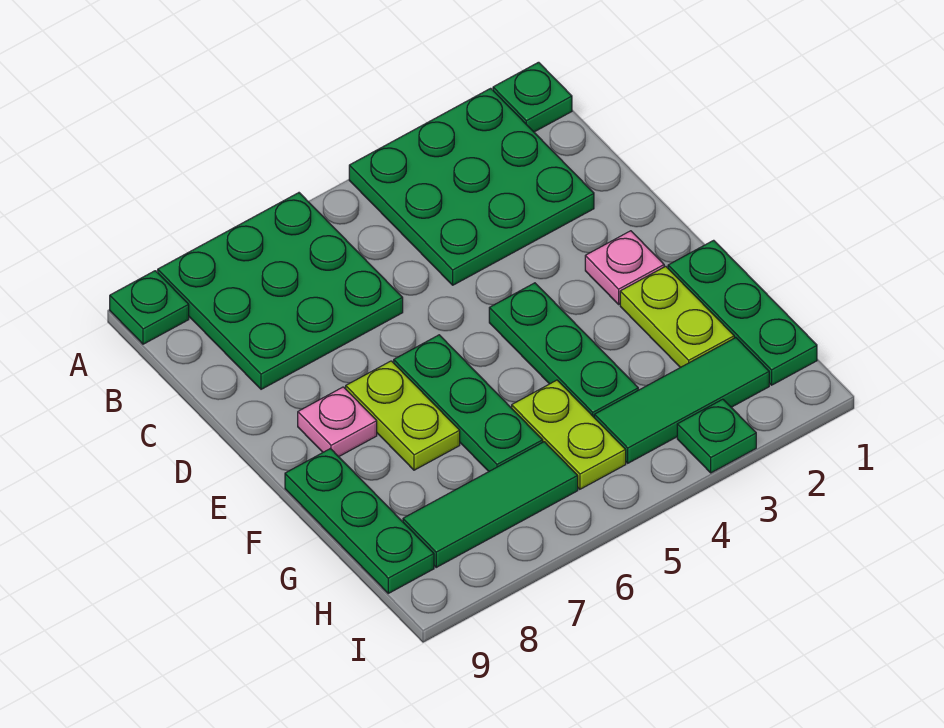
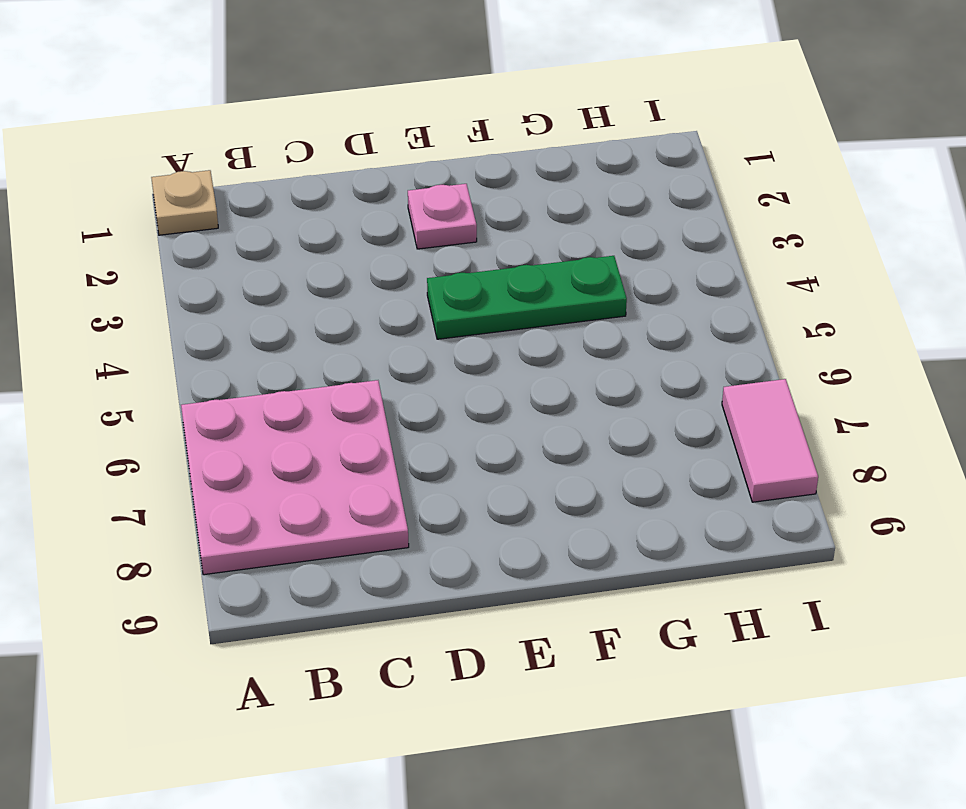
tan plate A1 level 1 -> green plate A1 level 1
pink plate A6:C8 level 1 -> green plate A6:C8 level 1
pink tile I7:I8 level 1 -> none
none -> green plate A2:C4 level 1
none -> green plate A9 level 1
none -> green plate E6:G6 level 1

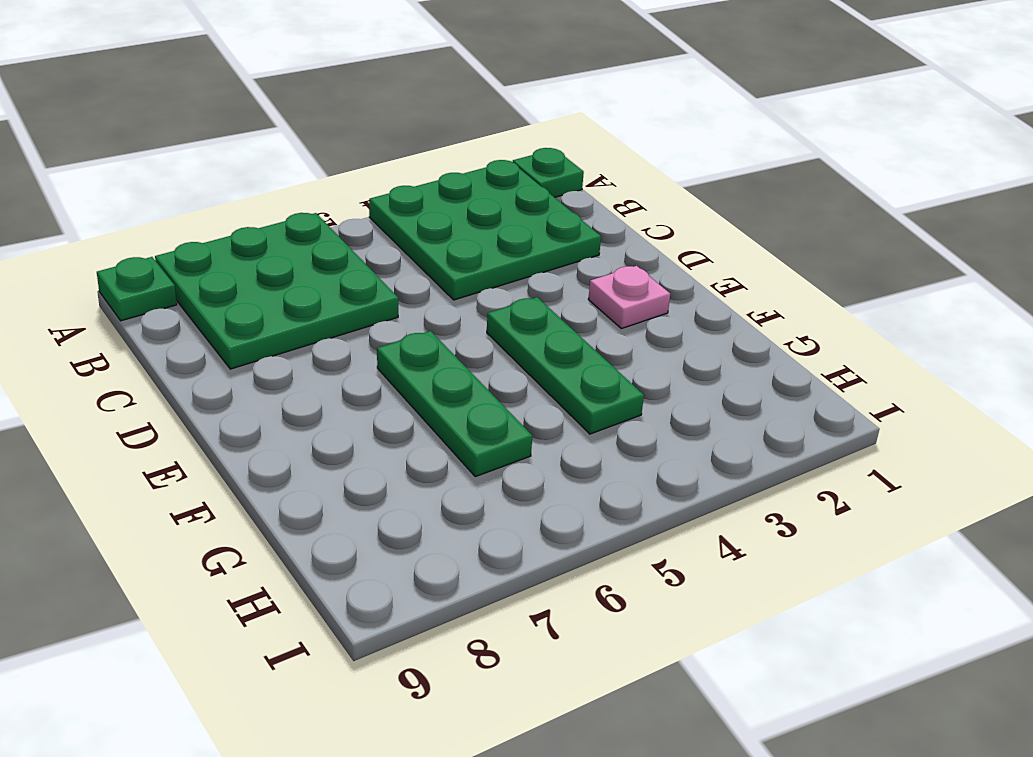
none -> lime plate E7:F7 level 1
none -> pink plate E8 level 1
none -> green plate F1:H1 level 1

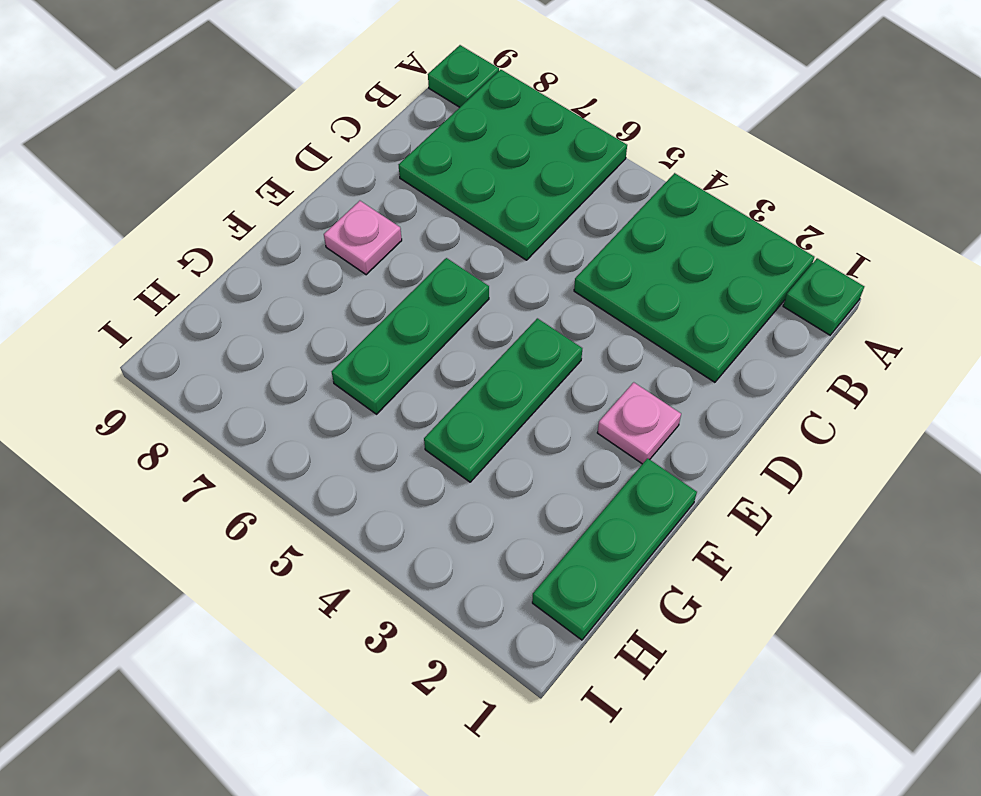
none -> lime plate E7:F7 level 1
none -> lime plate F2:G2 level 1
none -> green plate F9:H9 level 1

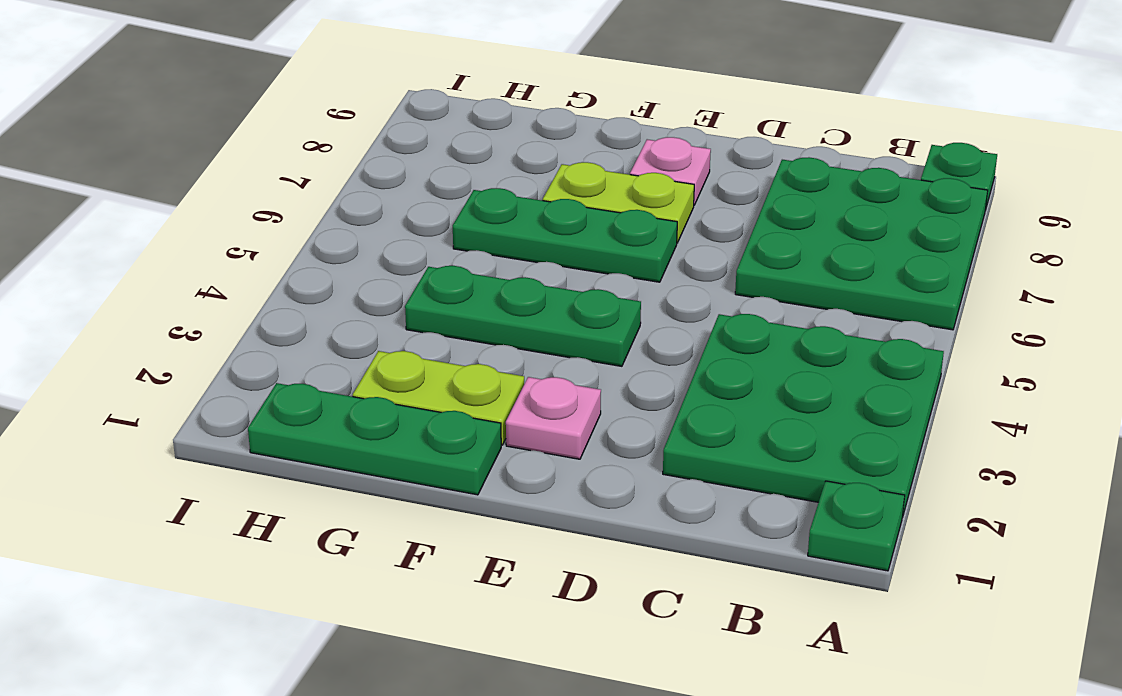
none -> green plate F9:H9 level 1
none -> lime plate G5:H5 level 1
none -> green tile H2:H4 level 1

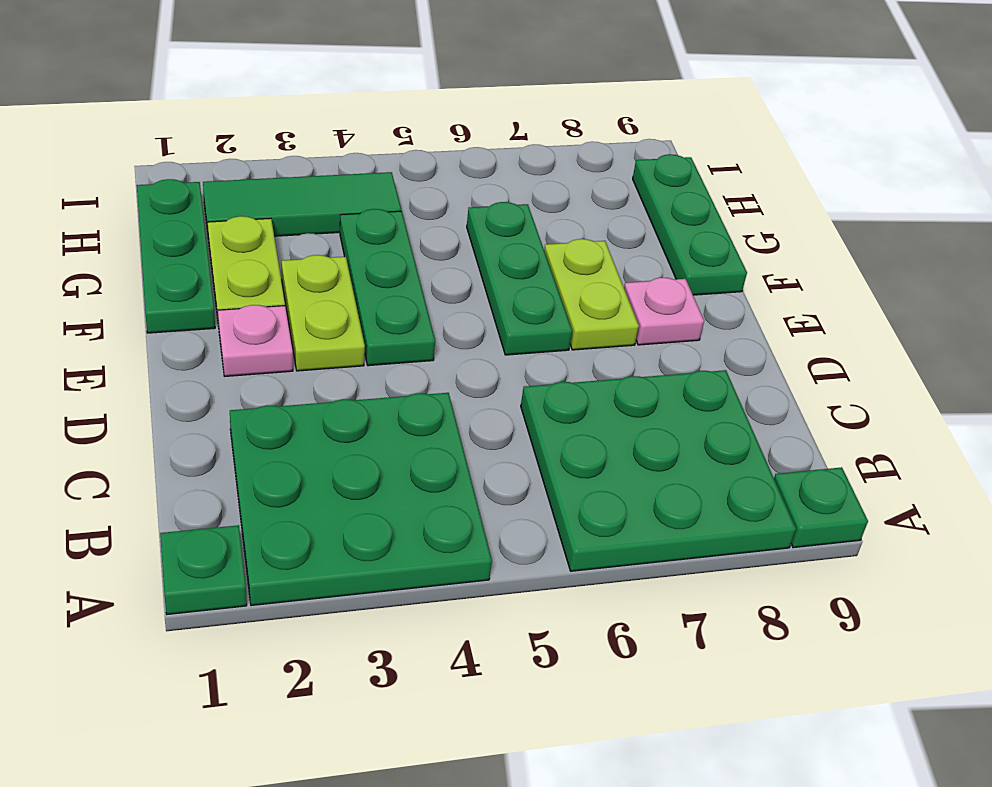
lime plate E3:F3 level 1 -> lime plate G5:H5 level 1
none -> green tile H6:H8 level 1
none -> green plate I3 level 1

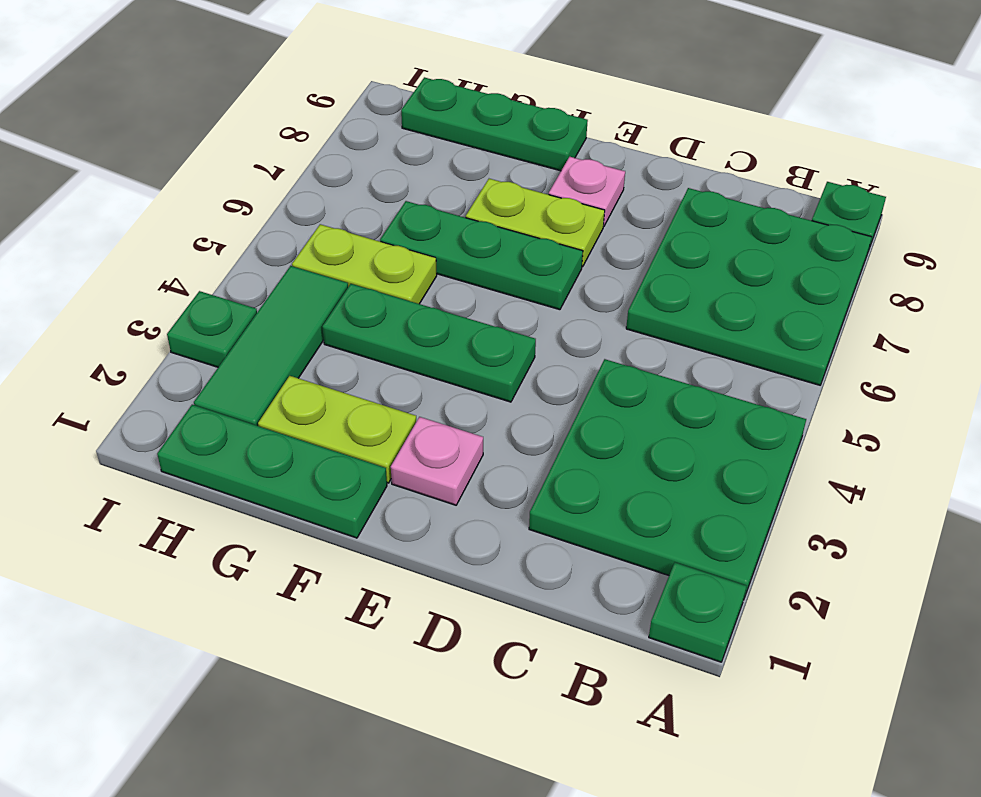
none -> green tile H6:H8 level 1

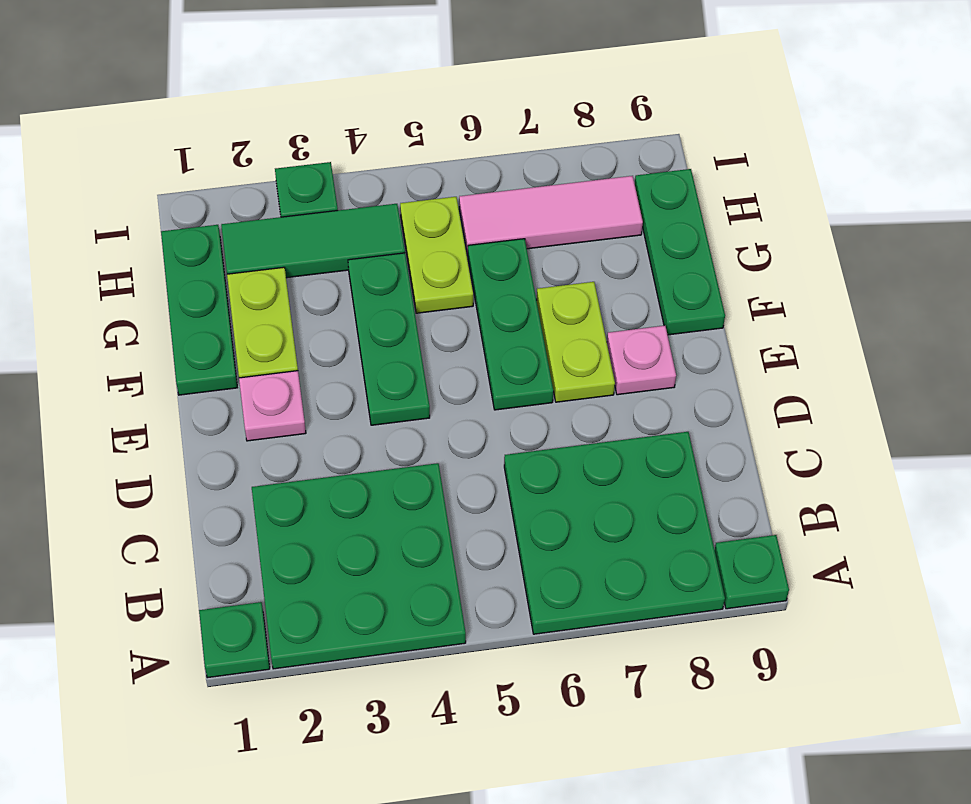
pink tile H6:H8 level 1 -> green tile H6:H8 level 1

